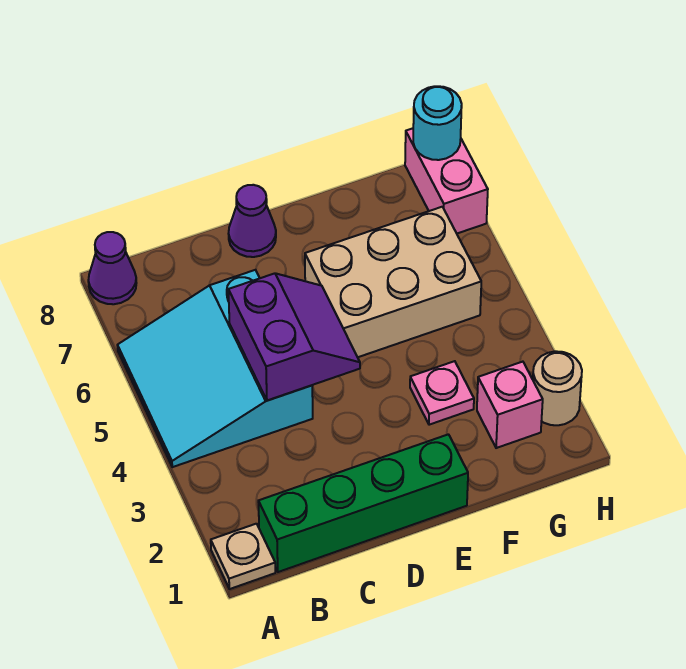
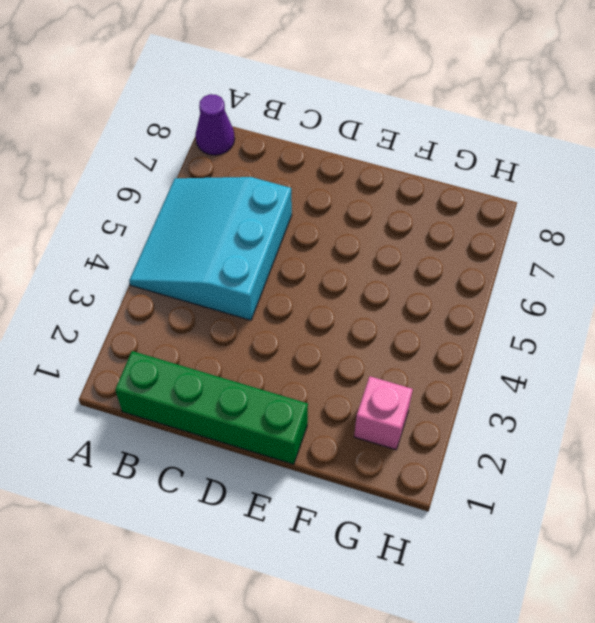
none -> tan plate A1 level 1
none -> purple cone D8 level 1
none -> tan brick E5:G6 level 1

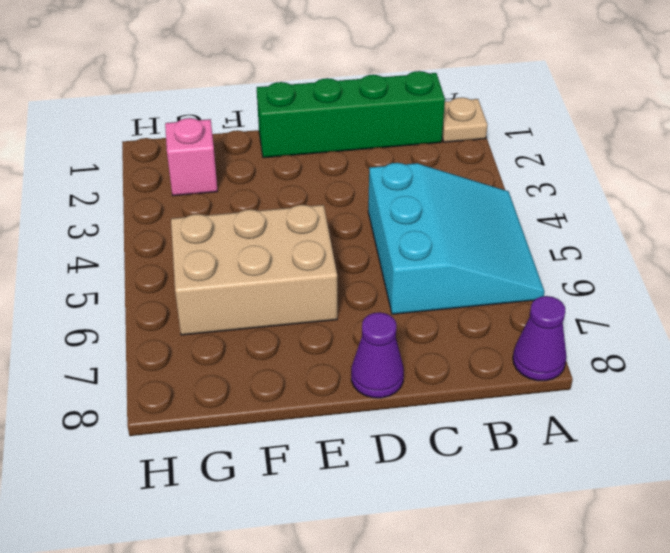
none -> pink plate F3 level 1
none -> tan round brick H2 level 1
none -> pink brick H7:H8 level 1

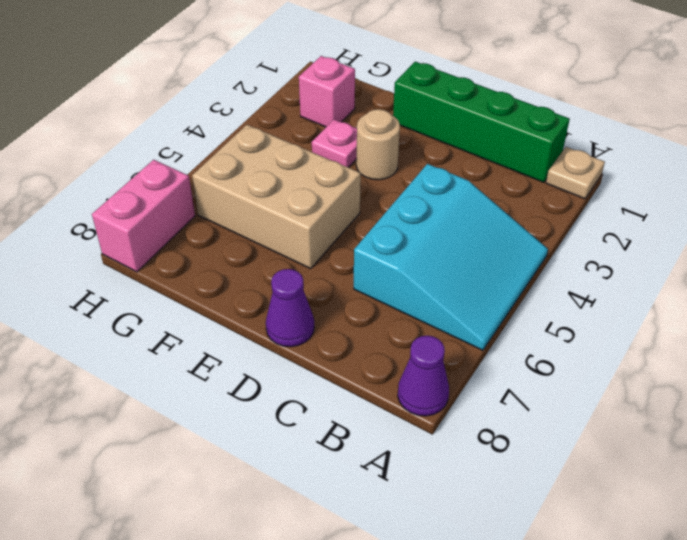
tan round brick E3 level 1 -> tan round brick H2 level 1
none -> purple slope C4:D5 level 2 top C
none -> cyan round brick H8 level 2

